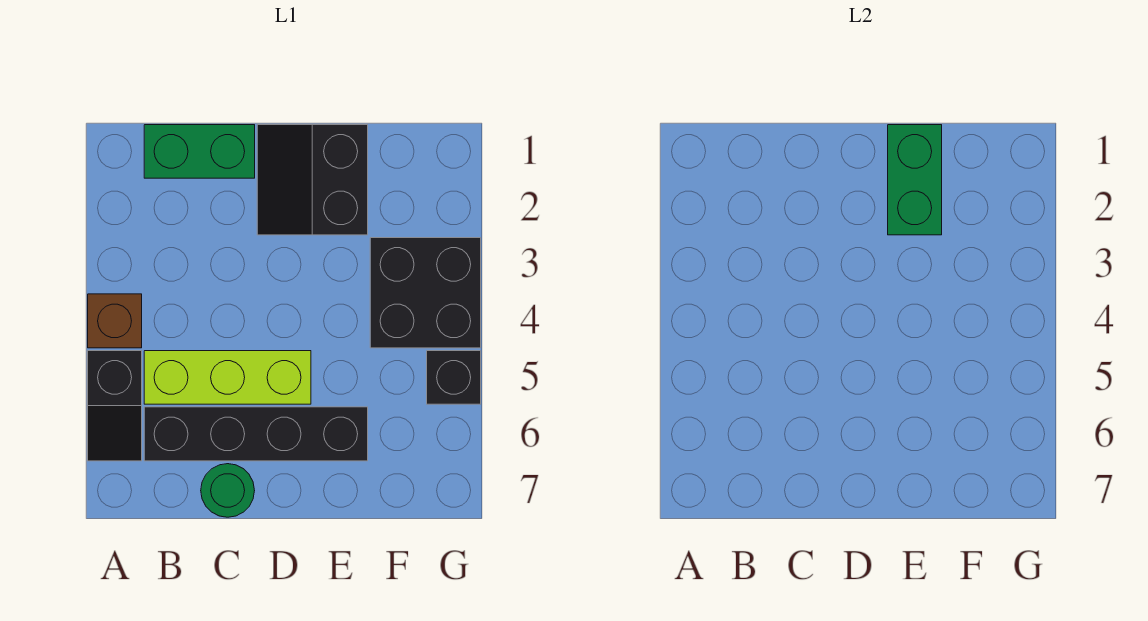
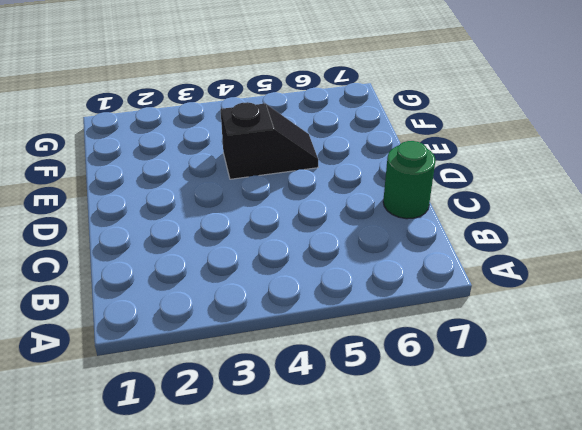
black slope E4:E5 level 1 top 4 -> black slope A5:A6 level 1 top 5
none -> brown brick A4 level 1
none -> green brick B1:C1 level 1

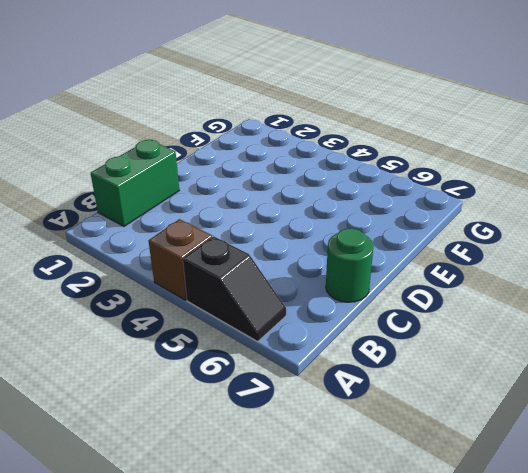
none -> lime brick B5:D5 level 1
none -> black brick B6:E6 level 1

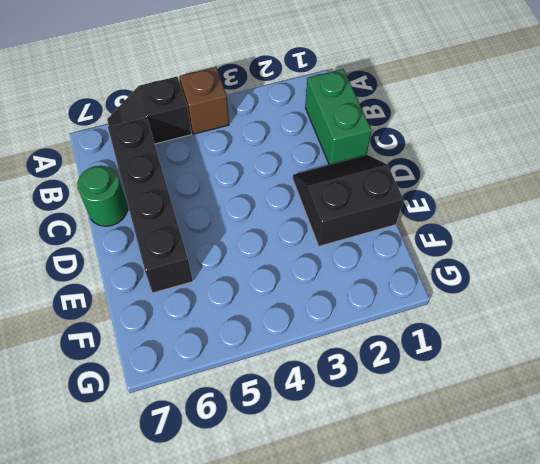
none -> lime brick B5:D5 level 1
none -> black brick F3:G4 level 1

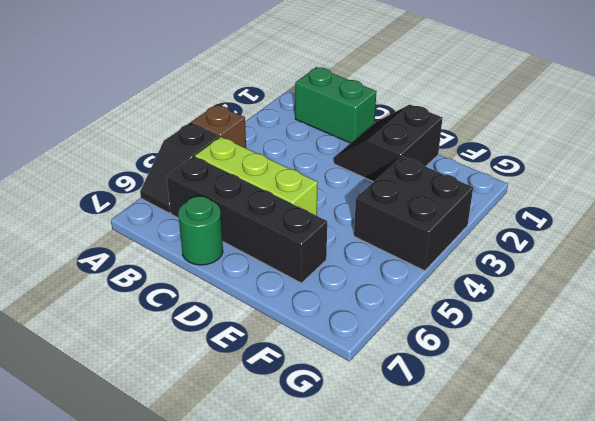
none -> black brick G5 level 1
none -> green brick E1:E2 level 2

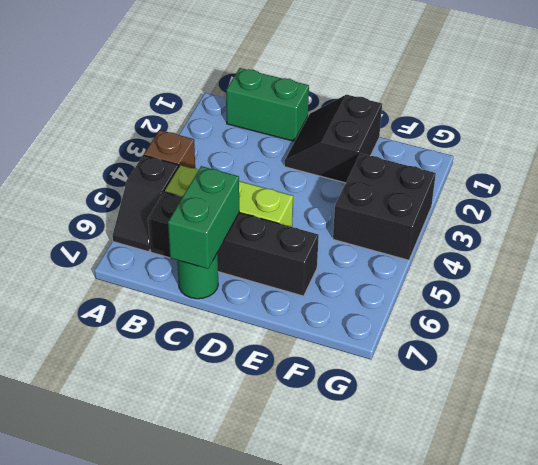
green brick C6:C7 level 2 -> green brick E1:E2 level 2
none -> black brick G5 level 1

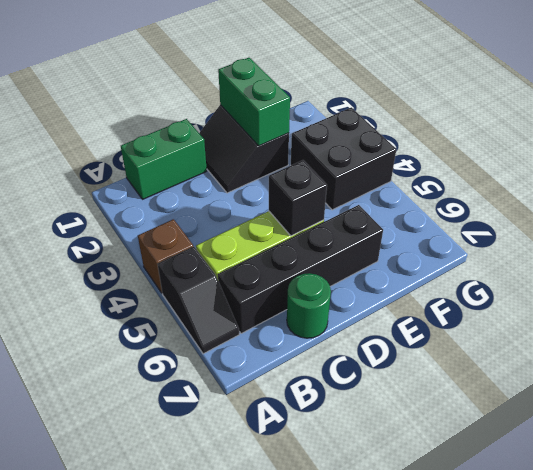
black brick D5 level 2 -> black brick G5 level 1

